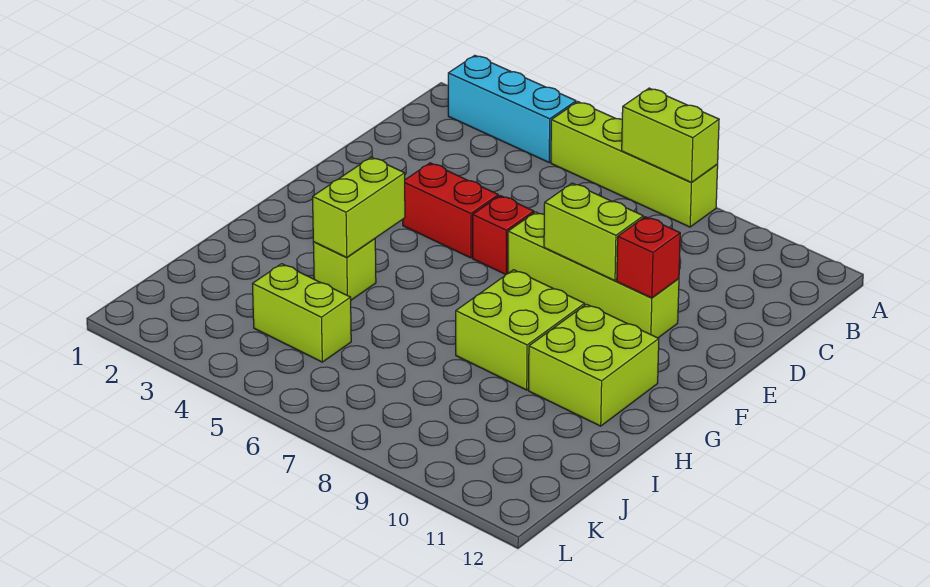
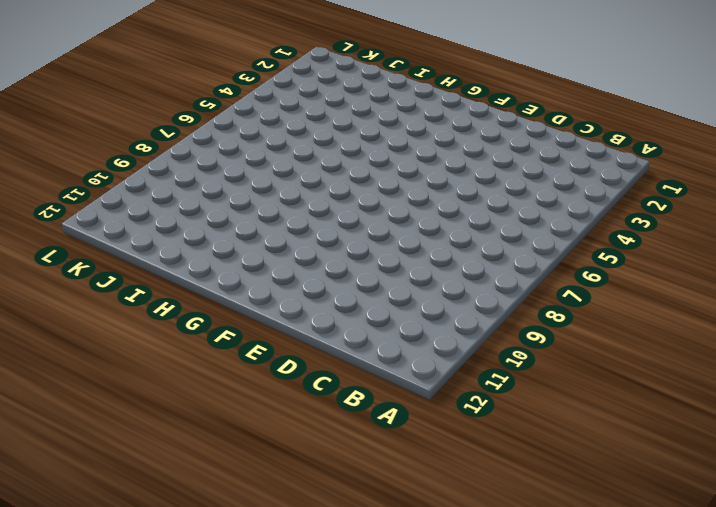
none -> cyan brick A2:A4 level 1
none -> lime brick A5:A8 level 1
none -> red brick E4:E5 level 1

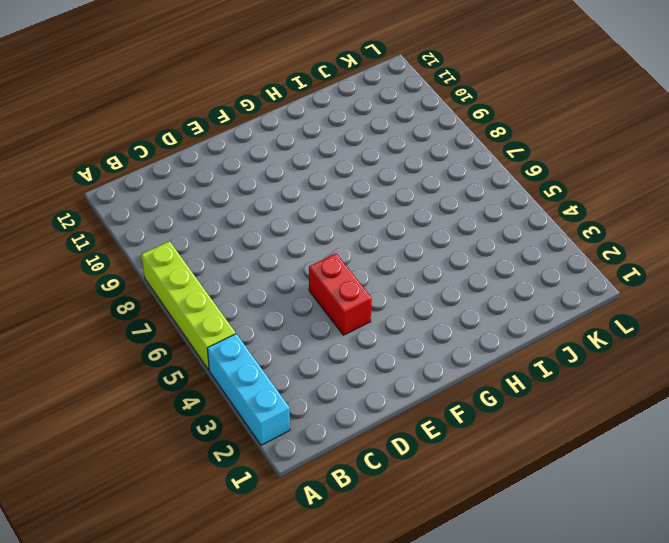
none -> red brick E6 level 1
none -> lime brick E7:E10 level 1
none -> lime brick G8:H9 level 1

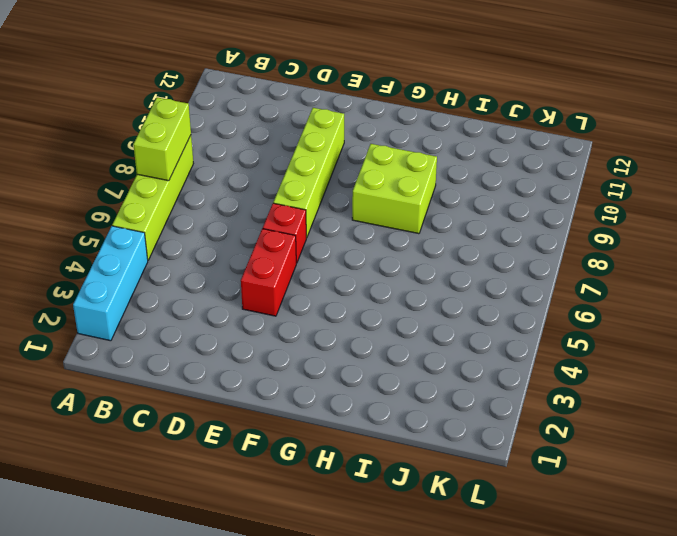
none -> lime brick G10:H11 level 1
none -> lime brick H4 level 1
none -> lime brick J4:J5 level 1

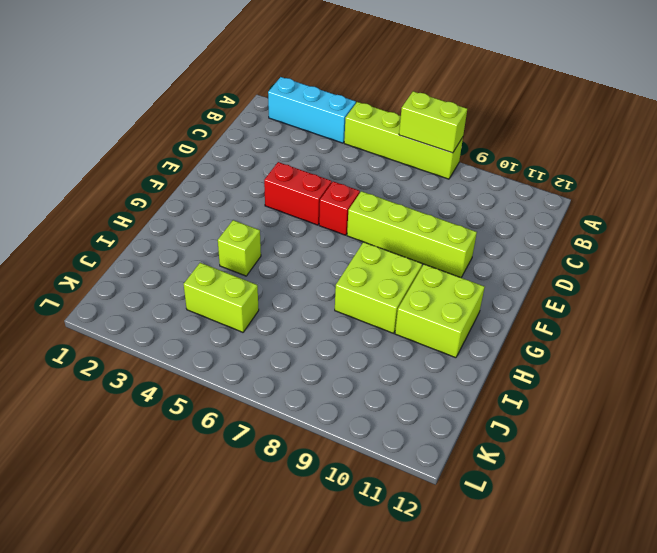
none -> lime brick E8:E9 level 2
none -> red brick E10 level 2
none -> lime brick G4:H4 level 2

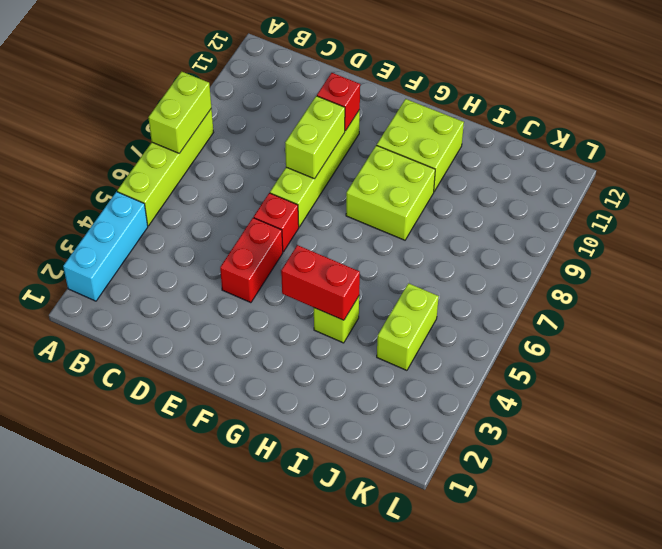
red brick G4:H4 level 2 -> lime brick G4:H4 level 2

